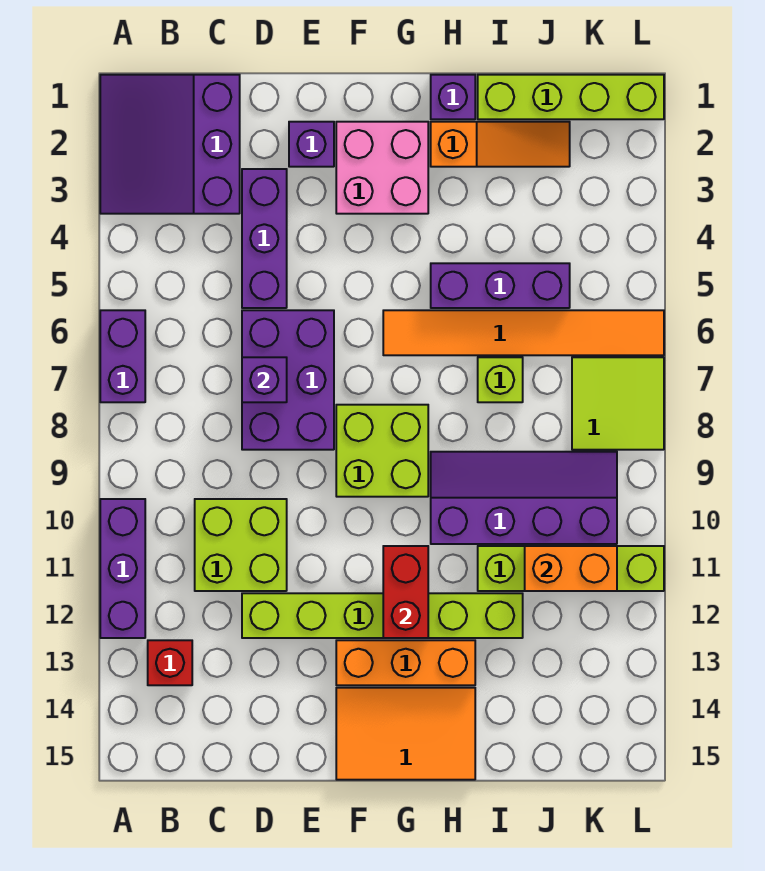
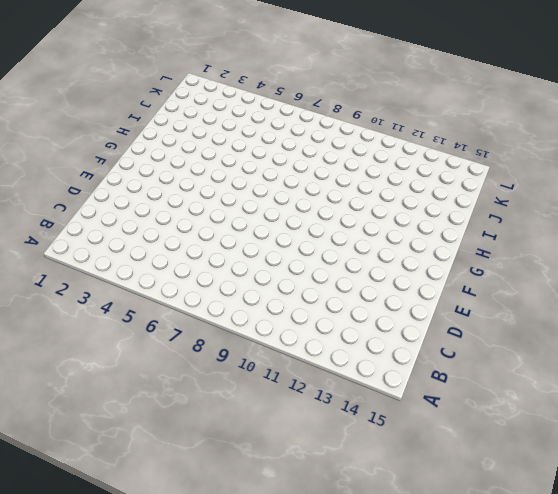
none -> purple slope A1:C3 level 1 top C
none -> purple brick A6:A7 level 1
none -> purple brick A10:A12 level 1

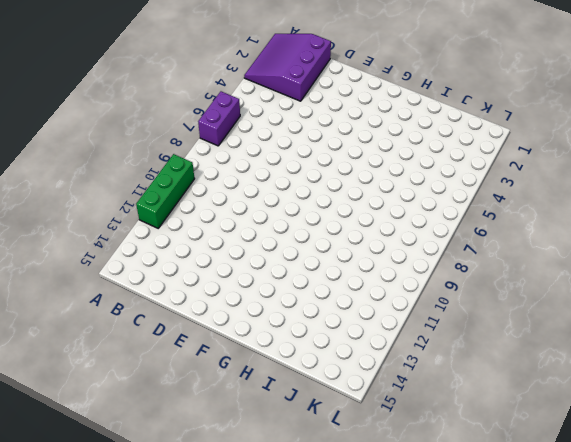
green brick A10:A12 level 1 -> purple brick A10:A12 level 1
none -> red brick B13 level 1
none -> lime brick C10:D11 level 1
none -> purple brick D3:D5 level 1

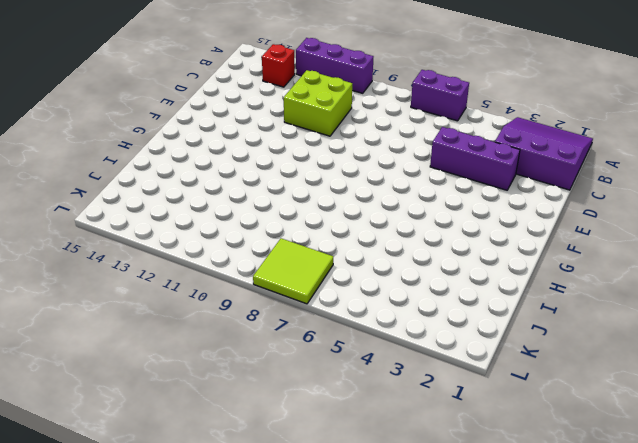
none -> purple brick D6:E8 level 1
none -> lime brick D12:I12 level 1
none -> purple brick E2 level 1

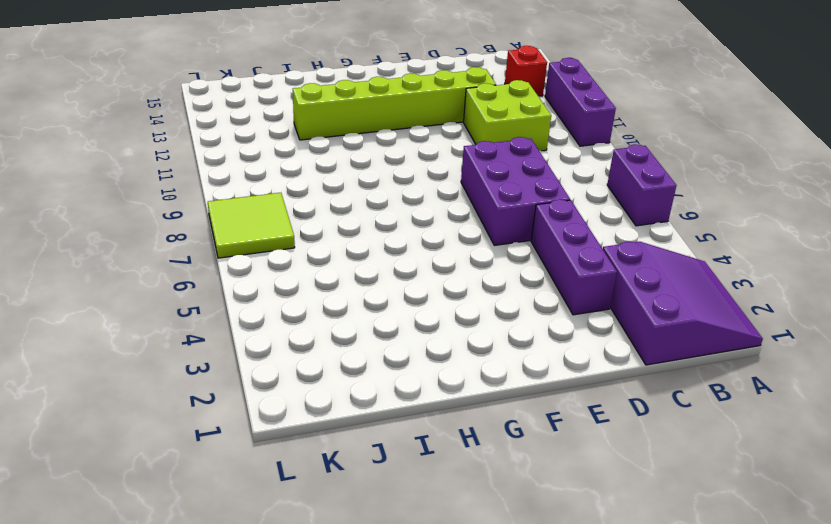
none -> purple brick E2 level 1
none -> pink brick F2:G3 level 1
none -> lime brick F8:G9 level 1

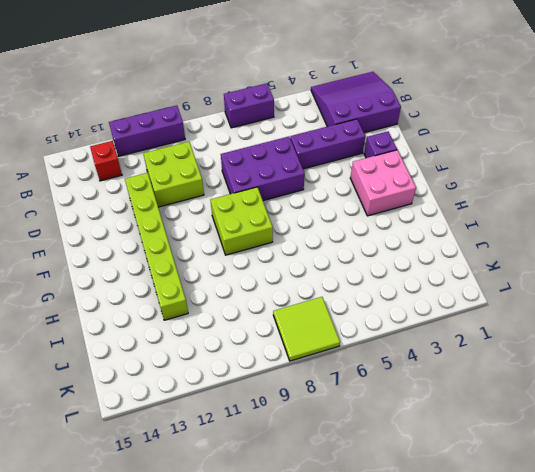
none -> orange brick F13:H13 level 1
none -> orange tile F14:H15 level 1
none -> orange tile G6:L6 level 1

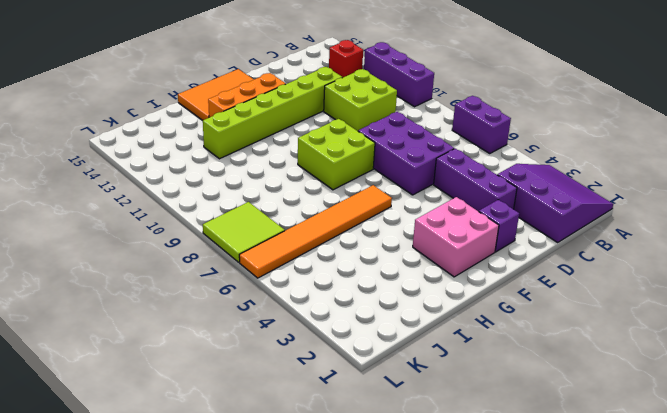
none -> purple brick H1 level 1
none -> orange slope H2:J2 level 1 top H
none -> purple brick H5:J5 level 1

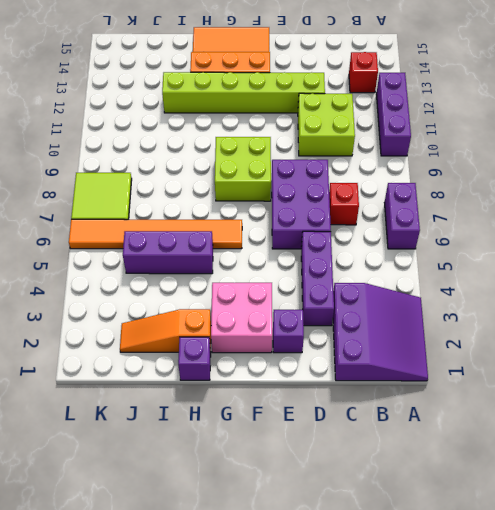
red brick C7 level 1 -> none
none -> purple slope H9:K10 level 1 top 10
none -> lime brick I1:L1 level 1
none -> lime brick I7 level 1

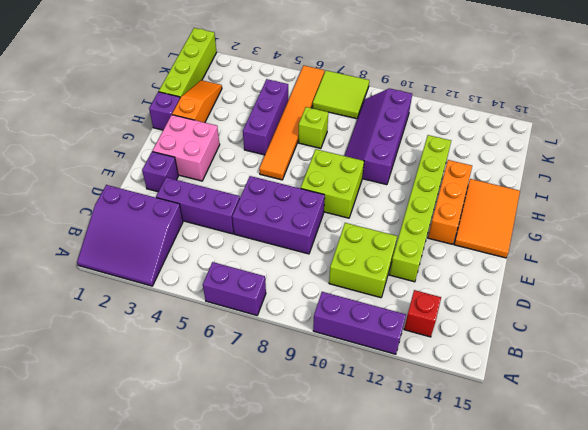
none -> lime brick I11:L11 level 1
none -> purple brick D7 level 2
none -> red brick G11:G12 level 2

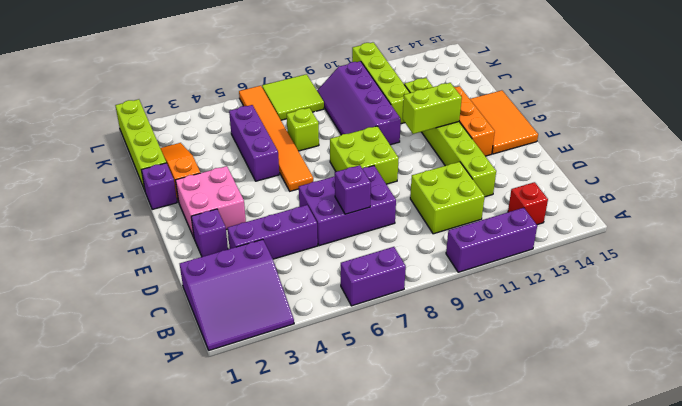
lime brick G11:G12 level 2 -> red brick G11:G12 level 2
none -> orange brick J11:K11 level 2

